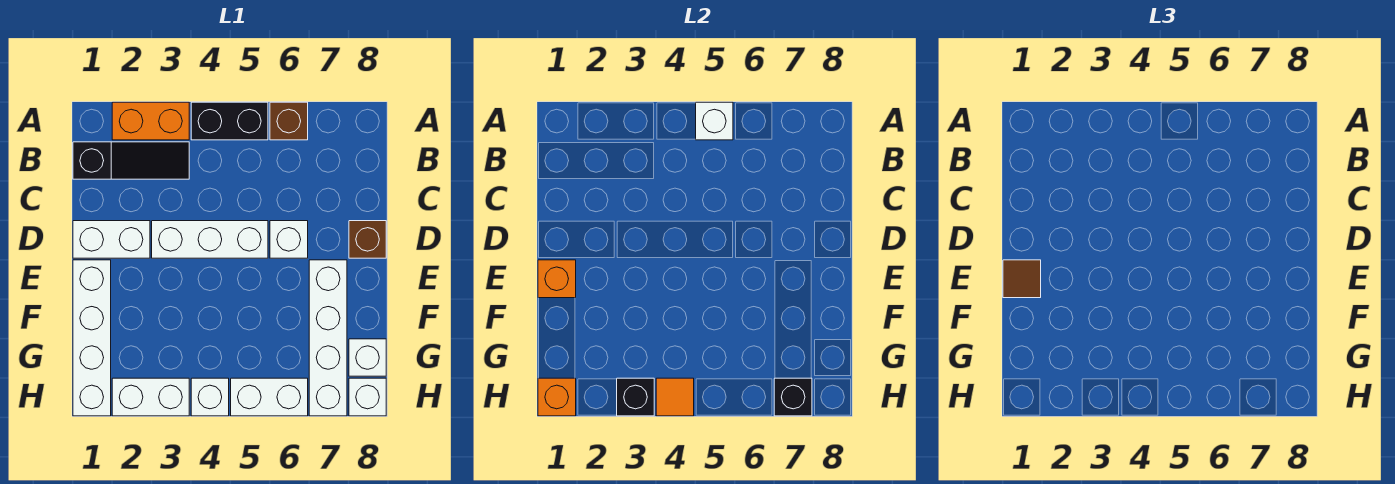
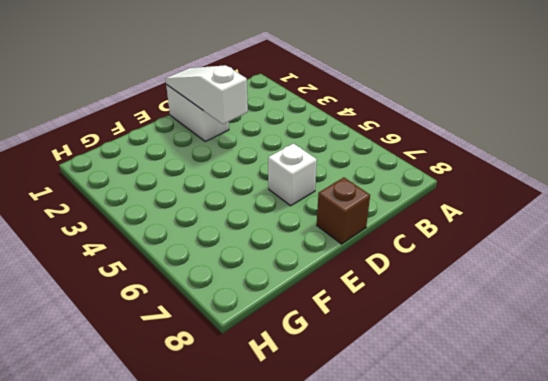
white slope D1:D3 level 2 top 3 -> none
none -> orange brick A2:A3 level 1
none -> black brick A4:A5 level 1
none -> brown brick A6 level 1

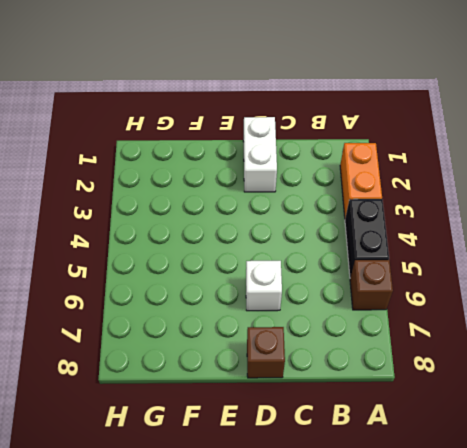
none -> black slope B1:B3 level 1 top 1
none -> white brick D3:D5 level 1
none -> white brick E1:H1 level 1

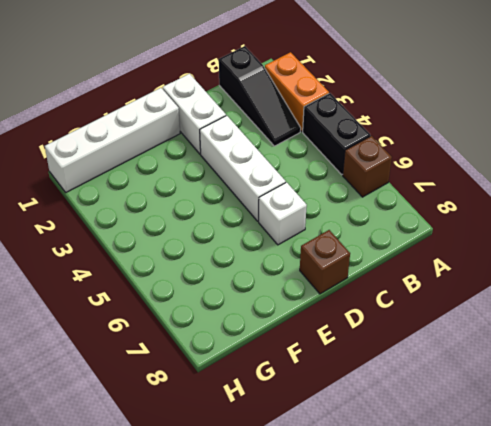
none -> white brick E7:H7 level 1
none -> white brick G8 level 1
none -> white brick H2:H3 level 1

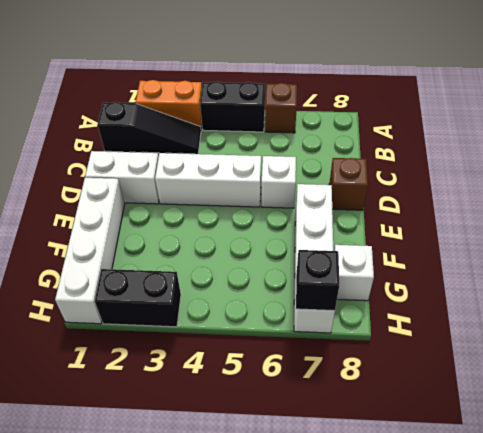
black brick H2:H3 level 1 -> white brick H2:H3 level 1
none -> white brick H4 level 1
none -> white brick H5:H6 level 1
none -> white brick H8 level 1

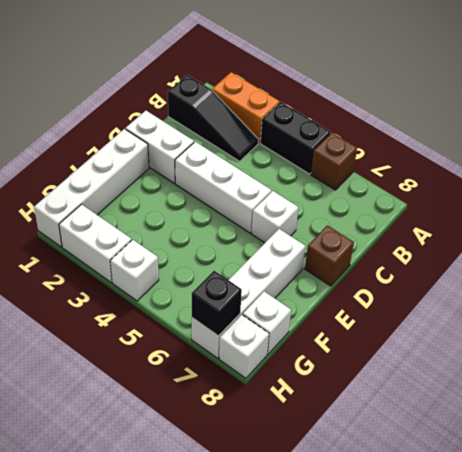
none -> white brick H5:H6 level 1
none -> white brick A5 level 2
none -> orange brick E1 level 2

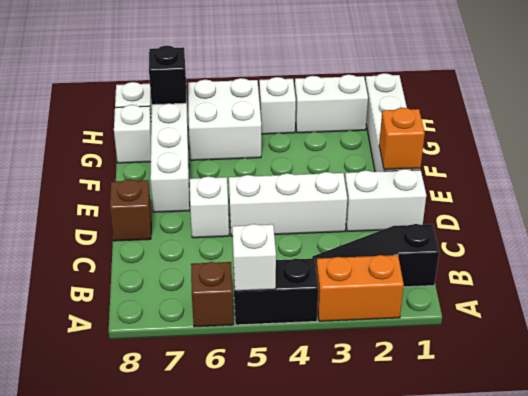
white brick G5:H6 level 1 -> white brick H5:H6 level 1
none -> orange brick H1 level 2
none -> black brick H3 level 2
none -> orange tile H4 level 2

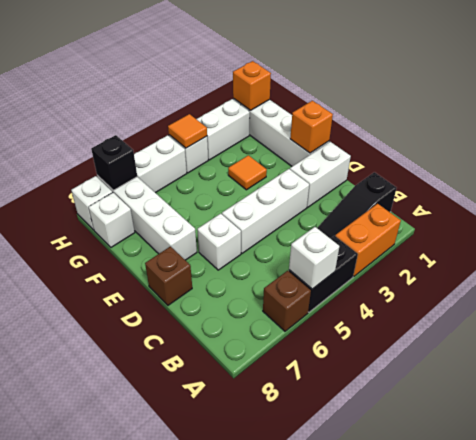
orange tile F3 level 1 -> none
none -> black brick H3 level 2
none -> brown tile E1 level 3

